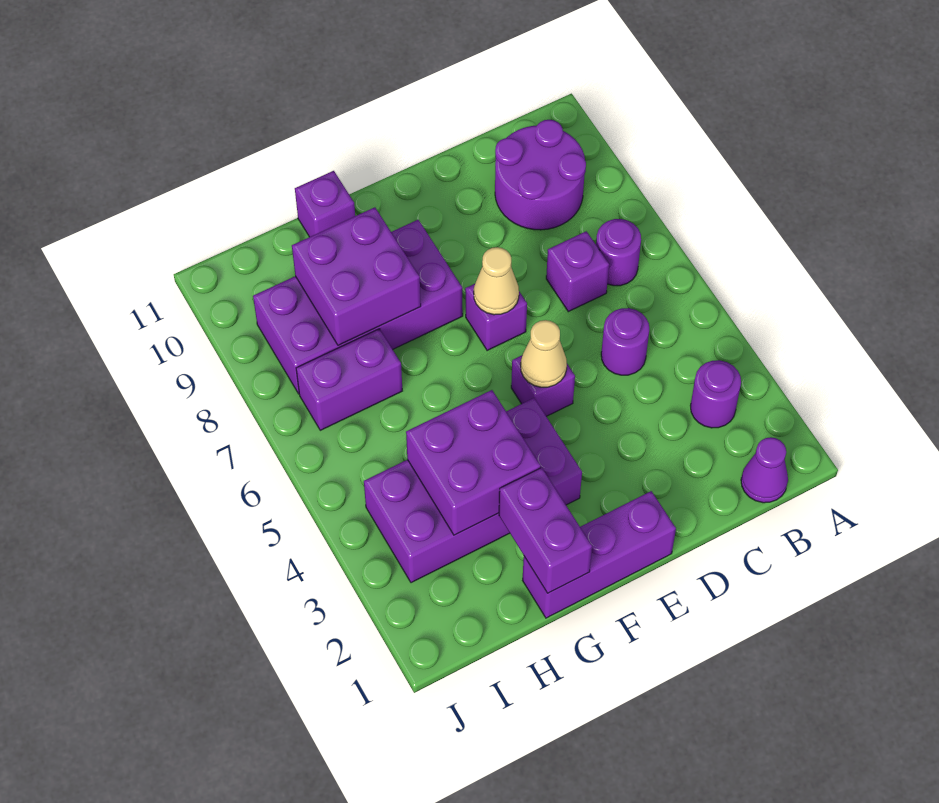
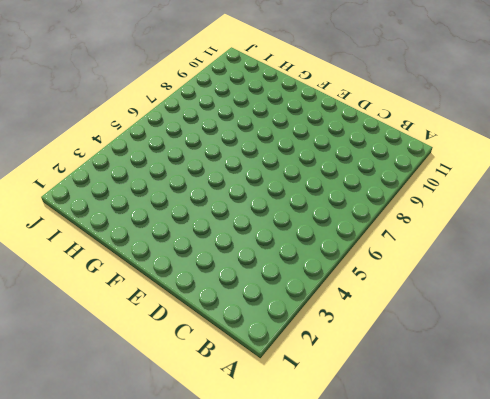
none -> purple cone B1 level 1
none -> purple round brick B3 level 1
none -> purple round brick B7 level 1

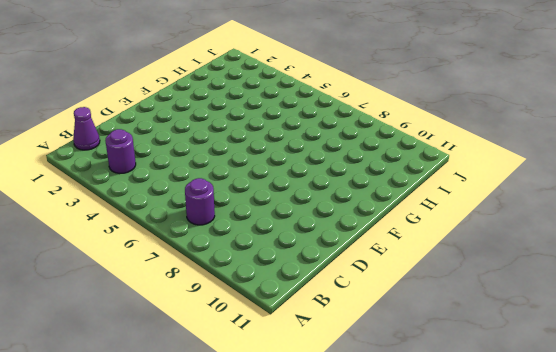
none -> purple round brick B9:C10 level 1
none -> purple round brick C5 level 1
none -> purple brick C7 level 1

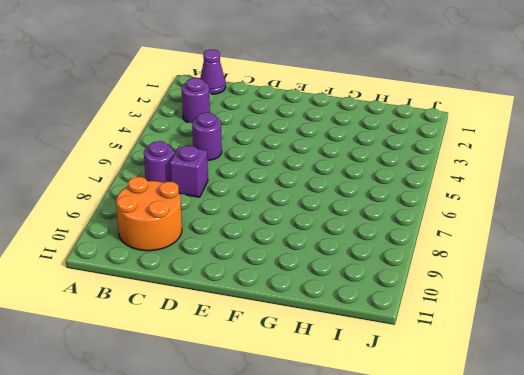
orange round brick B9:C10 level 1 -> purple round brick B9:C10 level 1
none -> purple brick E1:G1 level 1
none -> purple brick E5 level 1
none -> purple brick E7 level 1

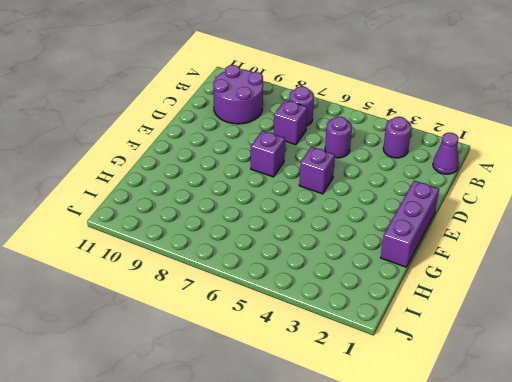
none -> purple brick F3:I4 level 1
none -> purple brick F8:I9 level 1
none -> purple brick G11 level 1

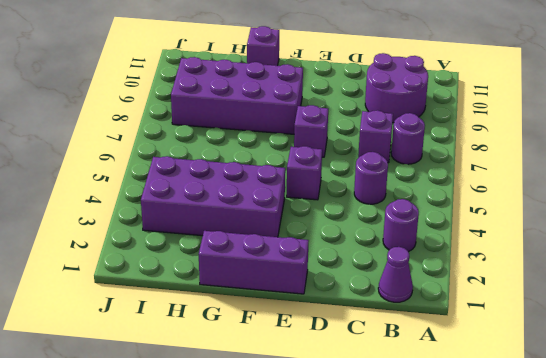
none -> purple brick H7:I7 level 1
none -> tan cone E5 level 2
none -> tan cone E7 level 2

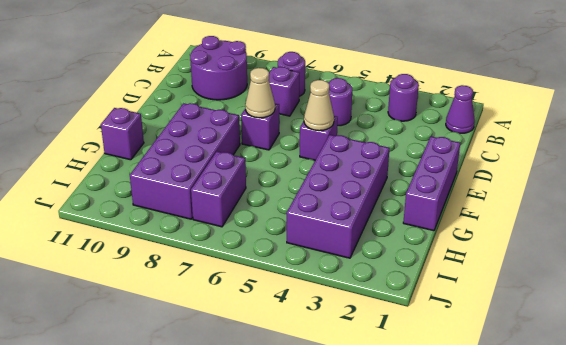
none -> purple brick G1:G2 level 2
none -> purple brick G3:H4 level 2
none -> purple brick G8:H9 level 2

